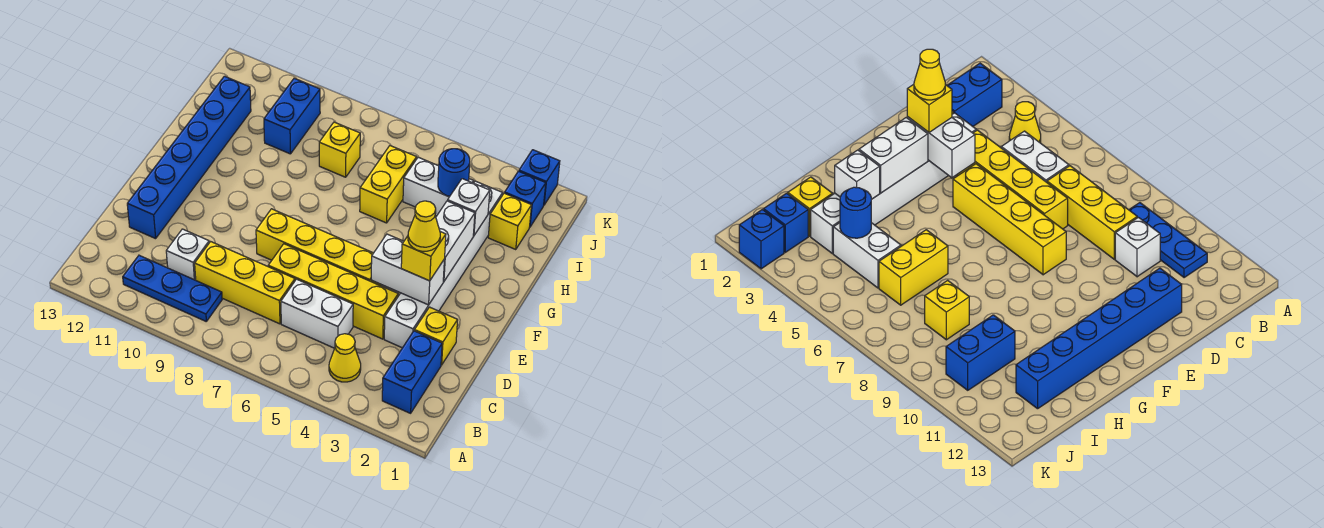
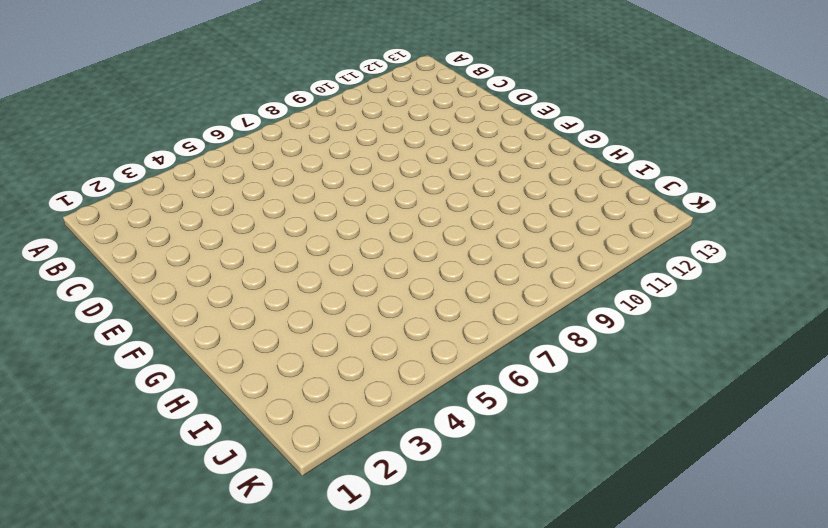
none -> blue brick B2:C2 level 1
none -> yellow cone B4 level 1
none -> blue plate B9:B11 level 1

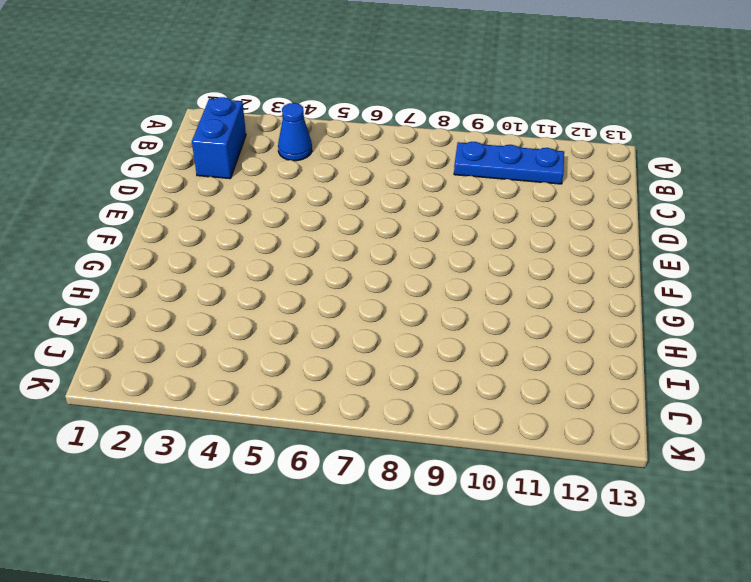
blue cone B4 level 1 -> yellow cone B4 level 1
none -> white brick C5:C6 level 1
none -> yellow brick C7:C9 level 1
none -> white brick C10 level 1

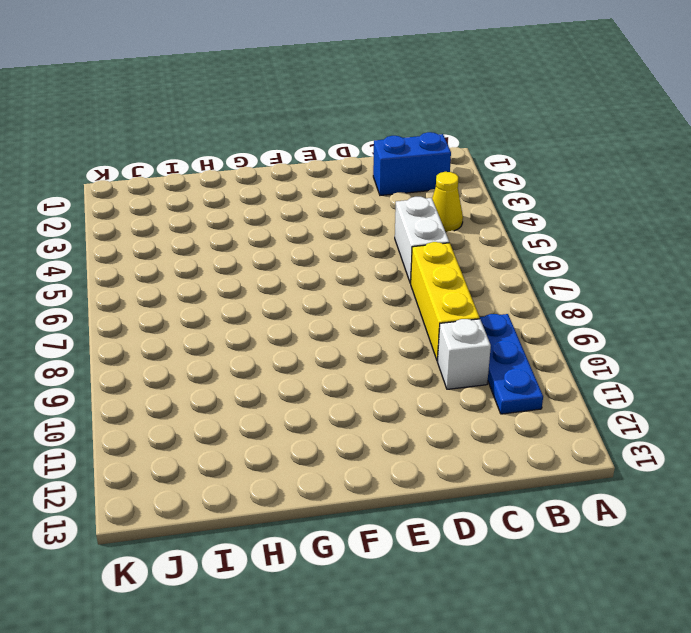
none -> yellow brick D2 level 1
none -> white brick D3:I3 level 1
none -> yellow brick D4:D7 level 1

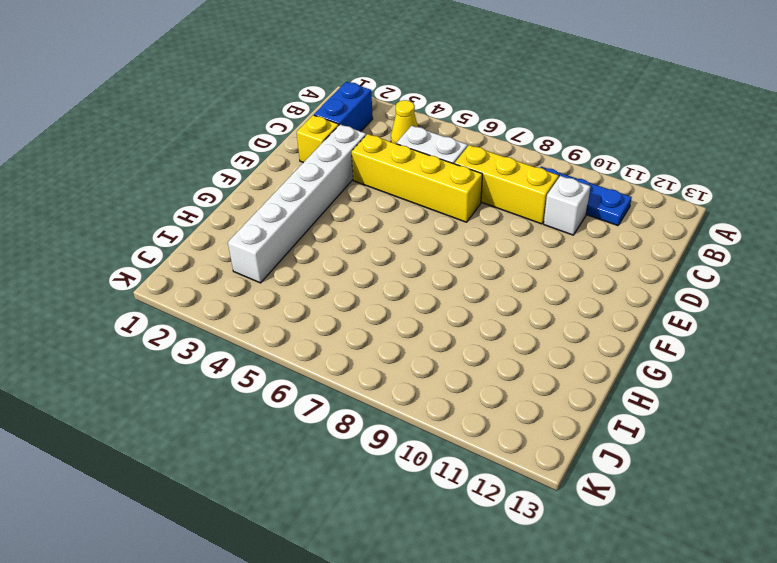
none -> blue brick D12:I12 level 1
none -> yellow brick E5:E8 level 1
none -> yellow brick H6:I6 level 1

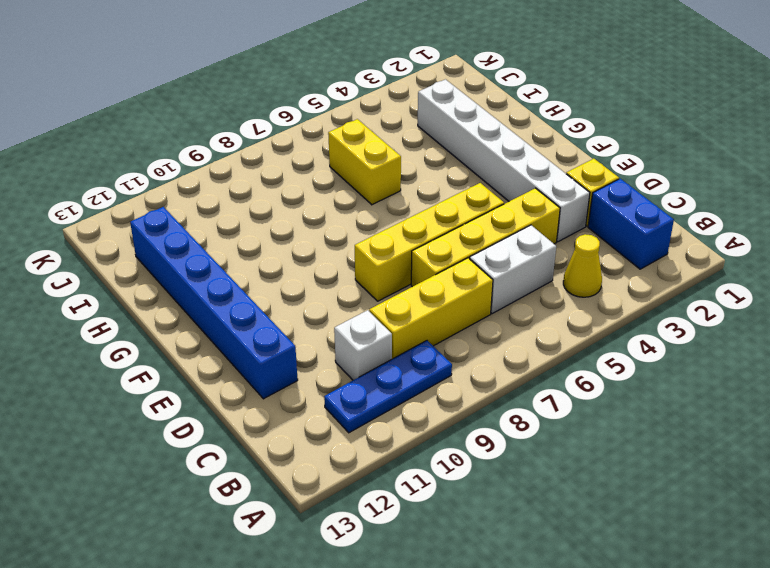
none -> yellow brick I2 level 1
none -> white brick I4:I5 level 1
none -> yellow brick I8 level 1

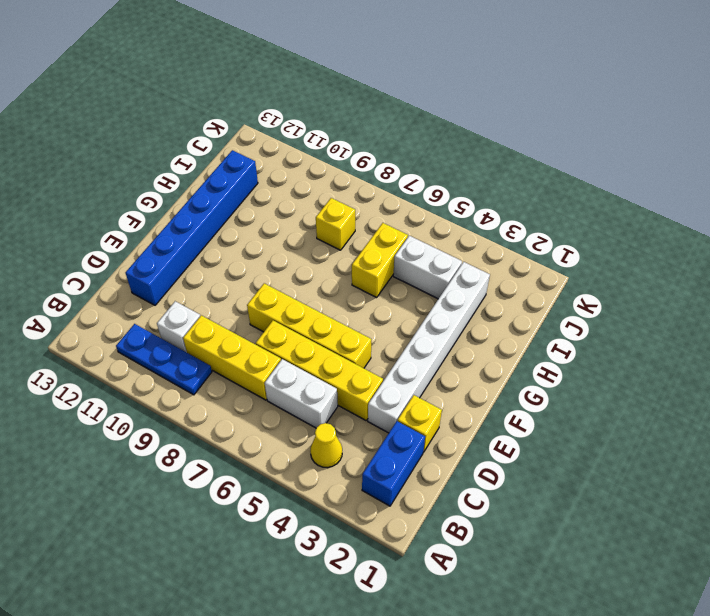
none -> yellow brick I2 level 1
none -> blue brick I10:J10 level 1
none -> blue brick J2 level 1

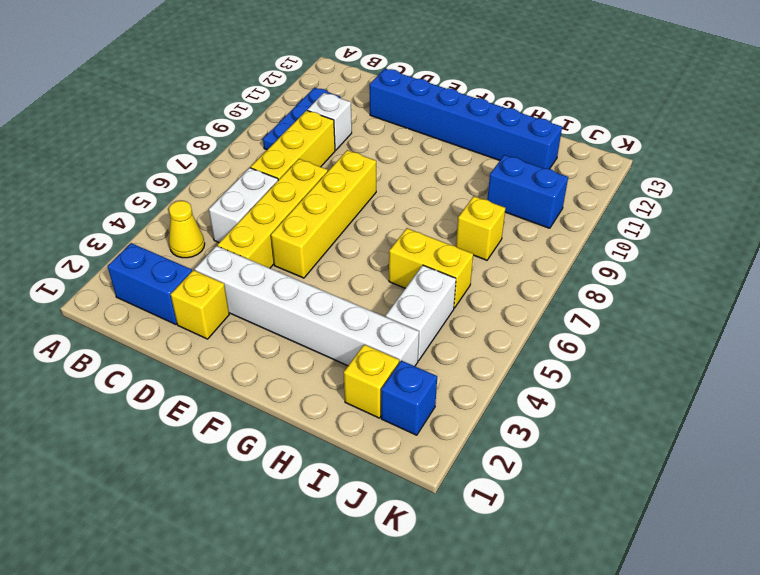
none -> blue brick K2 level 1
none -> white brick E3:E4 level 2
none -> white brick F3:G3 level 2

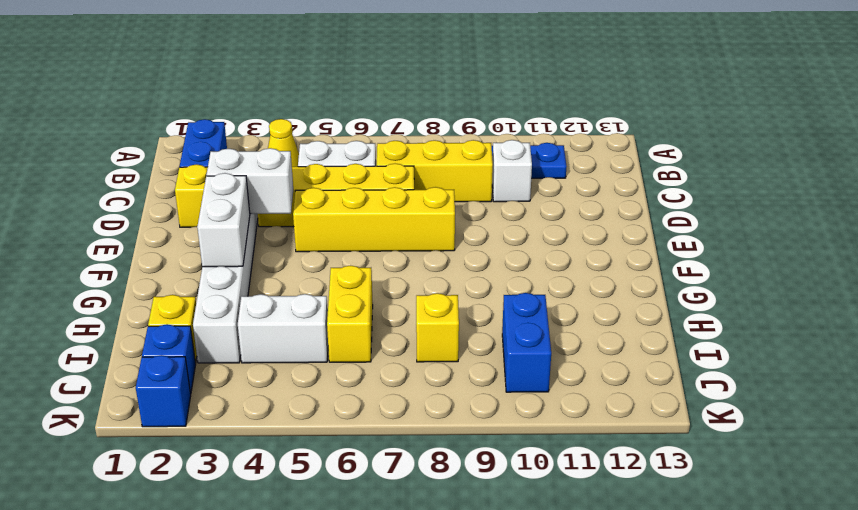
none -> blue brick D12:I12 level 1
none -> white brick H3 level 2
none -> blue round brick I4 level 2

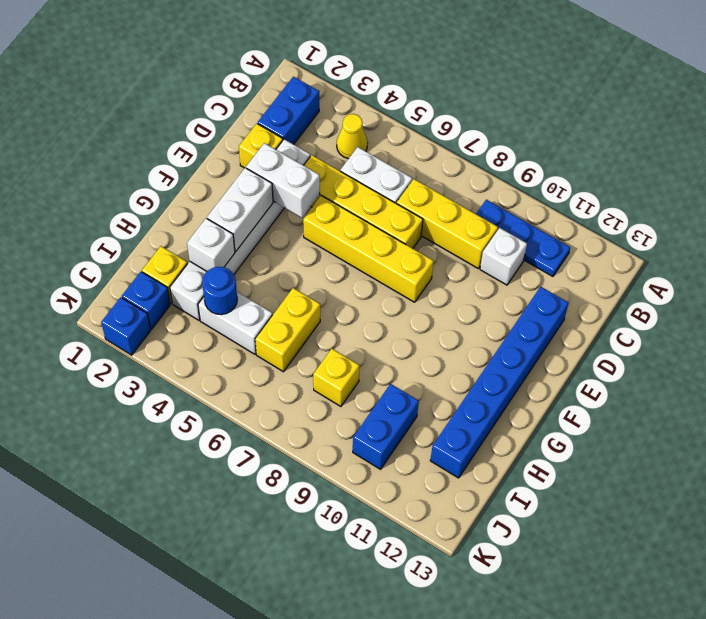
none -> yellow brick E3 level 3
none -> yellow cone E3 level 4

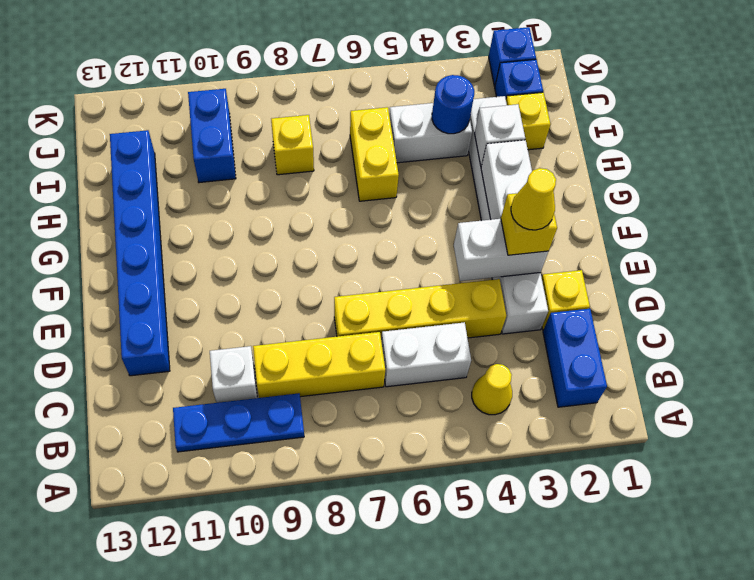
none -> yellow brick E5:E8 level 1

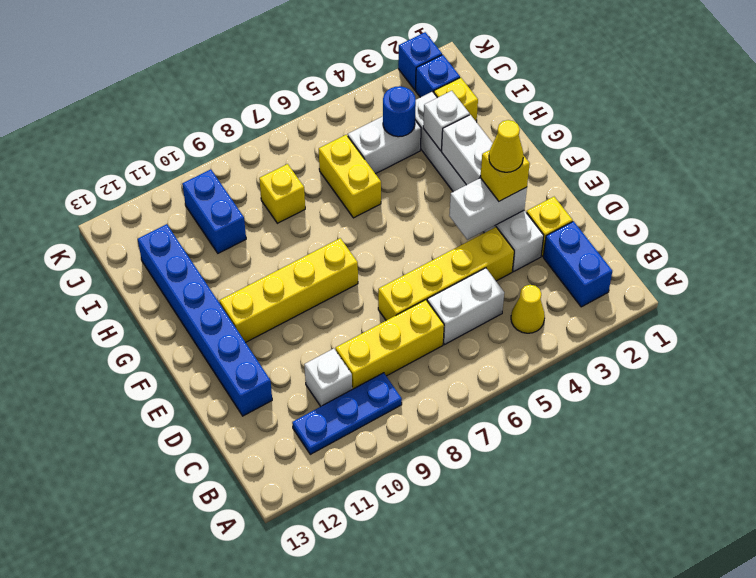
yellow brick F8:F11 level 1 -> yellow brick E5:E8 level 1

